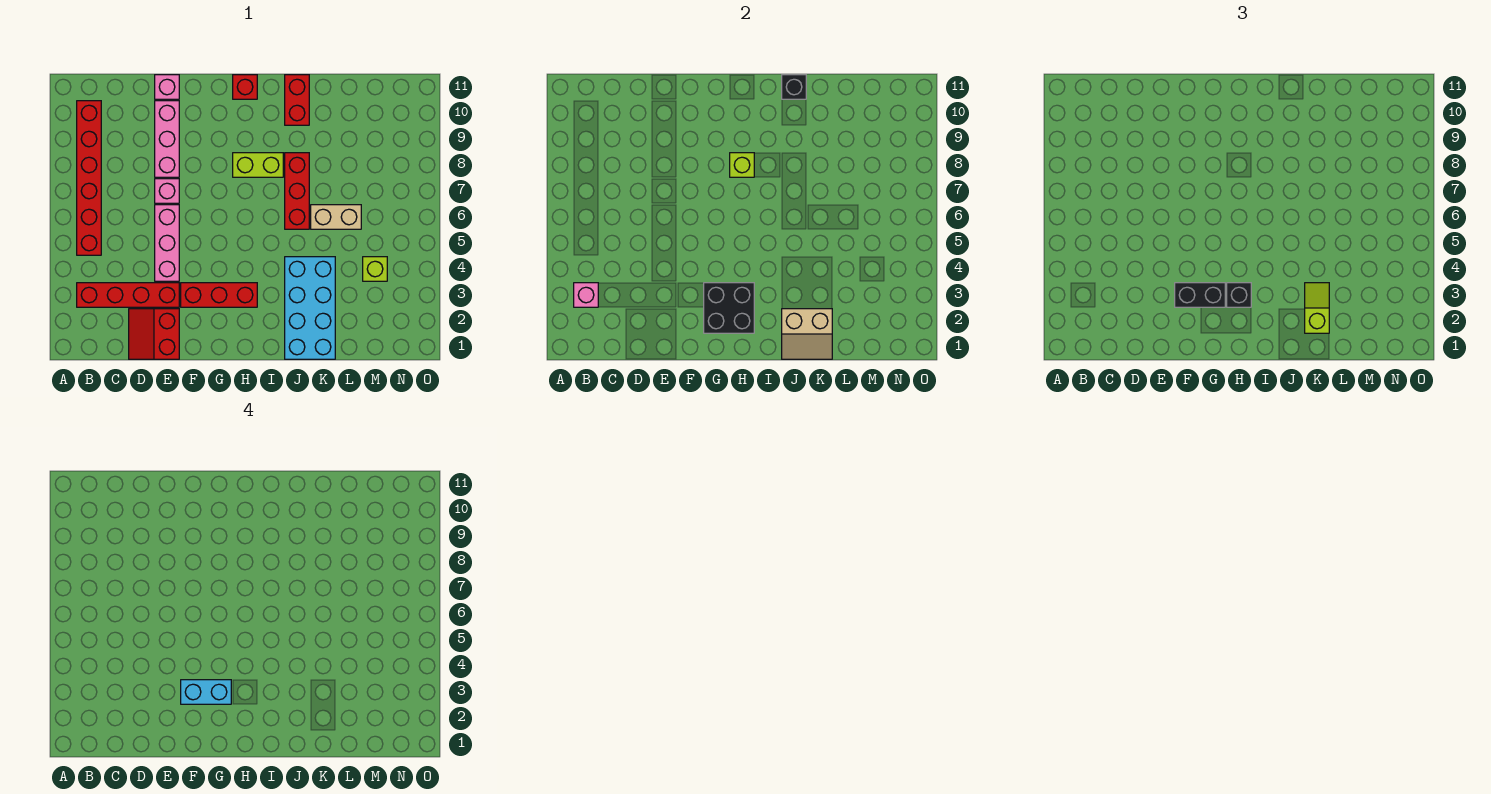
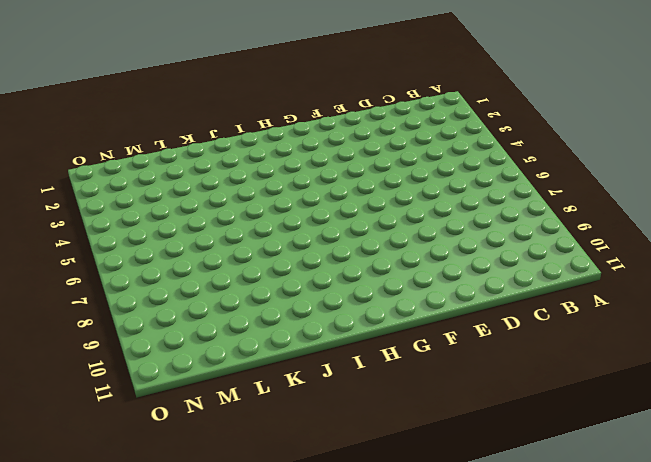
none -> red brick B3:E3 level 1
none -> red brick B5:B10 level 1
none -> red slope D1:E2 level 1 top E

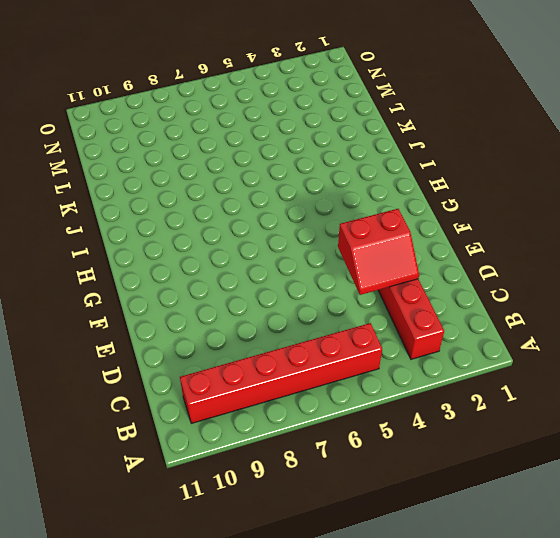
red slope D3:E4 level 2 top E -> red slope D1:E2 level 1 top E
none -> pink brick E4:E6 level 1
none -> pink brick E7 level 1
none -> pink brick E8:E10 level 1

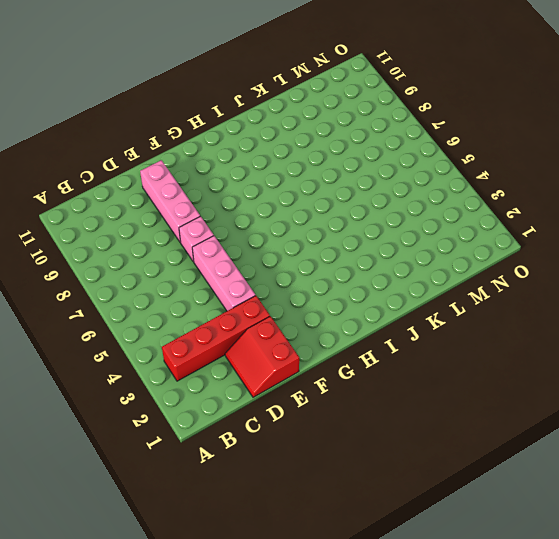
none -> red brick B5:B10 level 1
none -> pink brick E11 level 1
none -> red brick F3:H3 level 1

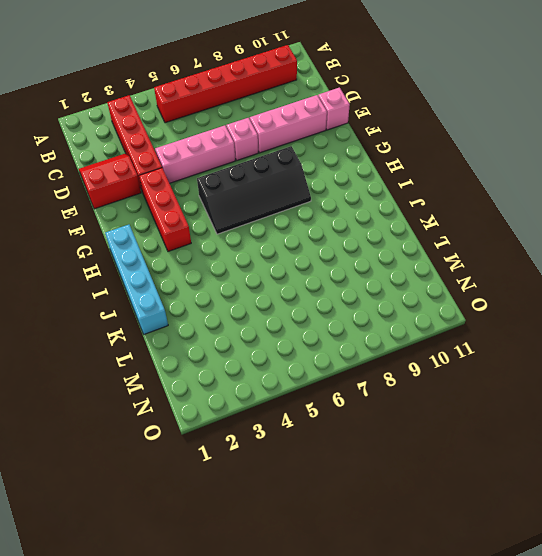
black slope G5:H8 level 1 top G -> lime brick H8:I8 level 1
cyan brick H1:K1 level 1 -> cyan brick J1:K4 level 1
none -> red brick H11 level 1
none -> red brick J6:J8 level 1
none -> red brick J10:J11 level 1

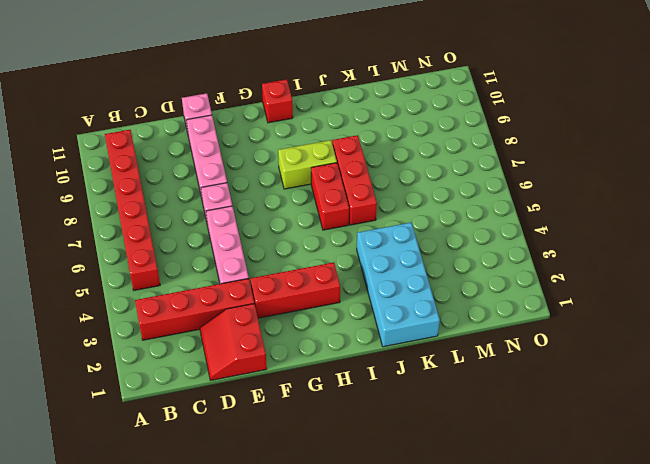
red brick I6:I7 level 1 -> red brick J10:J11 level 1
none -> tan brick K6:L6 level 1
none -> lime brick M4 level 1
none -> pink brick B3 level 2

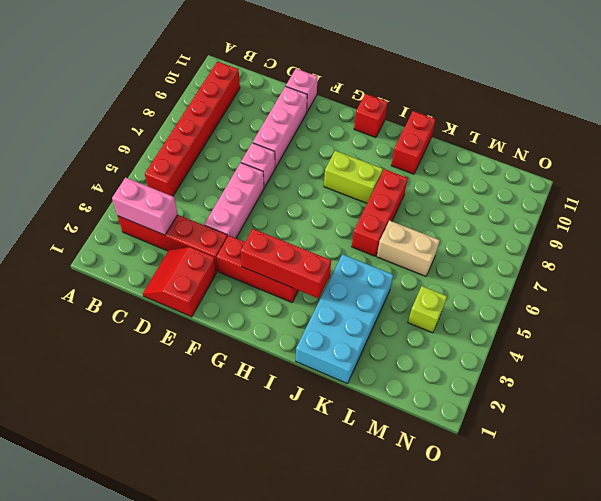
pink brick B3:C3 level 2 -> pink brick B3 level 2
red brick G3:I3 level 2 -> black brick G2:H3 level 2
none -> lime brick H8 level 2
none -> tan slope J1:K2 level 2 top 2
none -> black brick J11 level 2

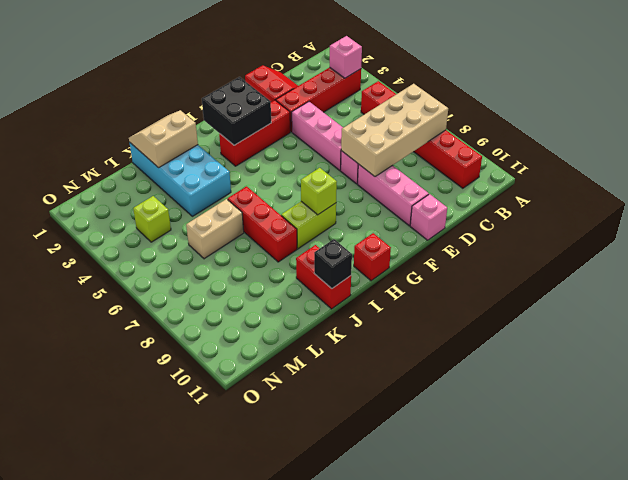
tan brick B7:E8 level 2 -> none
none -> black brick F3:G3 level 3
none -> black brick H3 level 3
none -> lime slope K2:K3 level 3 top 2

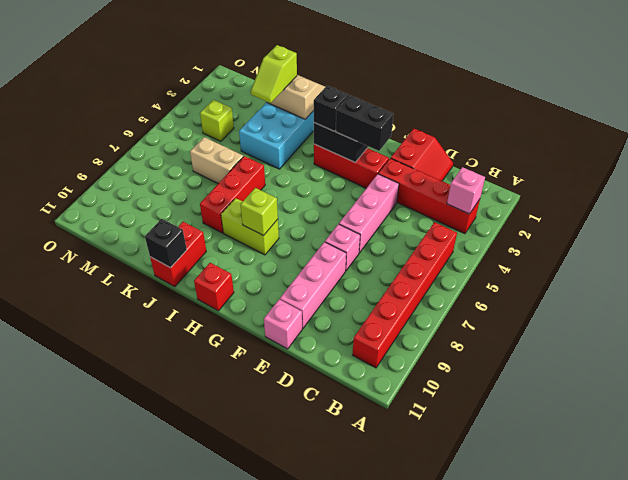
none -> cyan brick F3:G3 level 4

